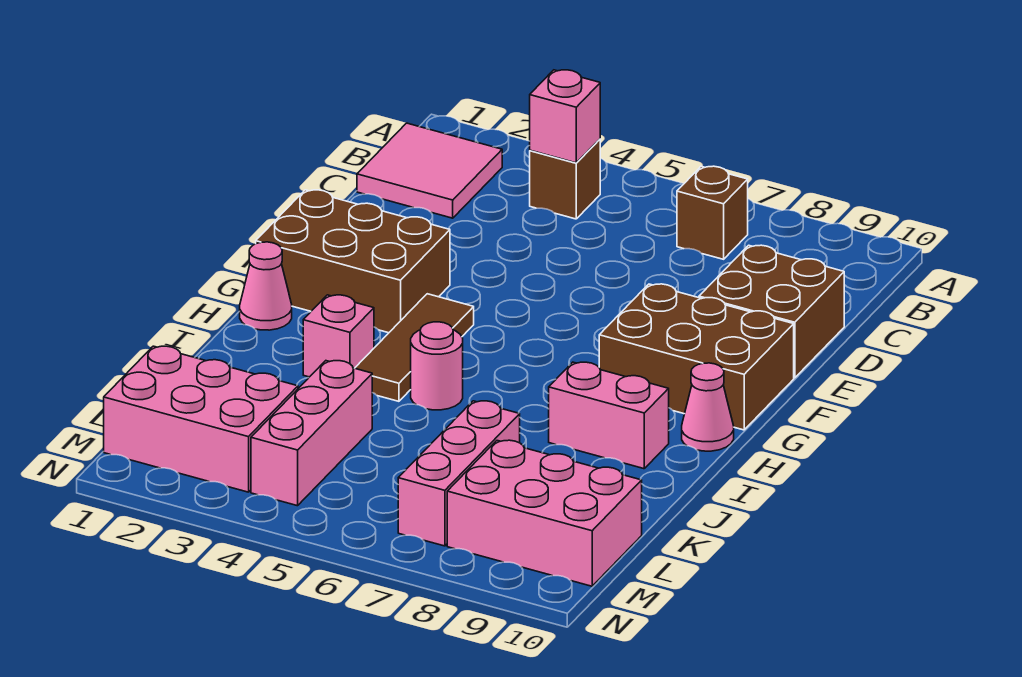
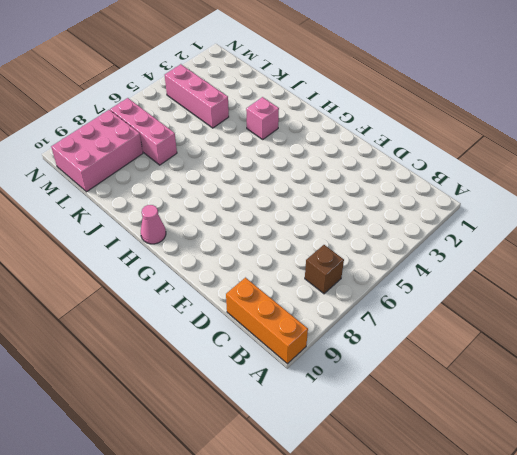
orange brick A10:C10 level 1 -> none
none -> pink tile B1:C2 level 1
none -> brown brick B4 level 1
none -> brown brick D9:E10 level 1

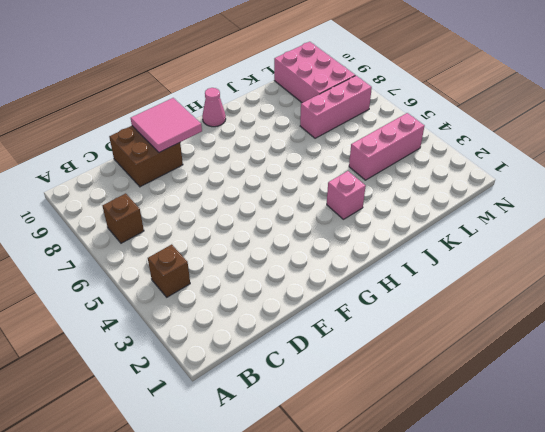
pink tile E9:F10 level 2 -> pink tile B1:C2 level 1
none -> brown brick F1:G3 level 1
none -> brown brick F8:G10 level 1
none -> brown tile G4:I4 level 1

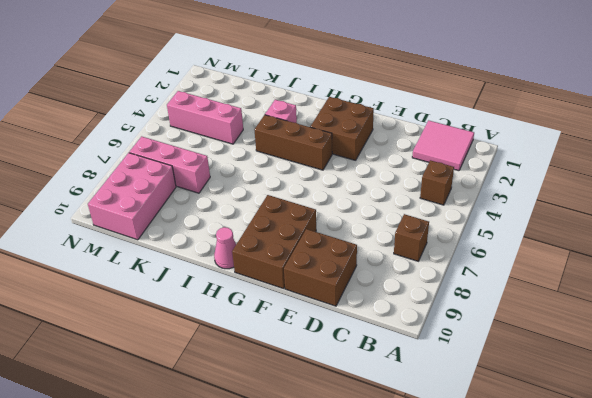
brown brick F2:G3 level 1 -> brown brick F1:G3 level 1
brown brick G4:I4 level 1 -> brown tile G4:I4 level 1
none -> pink cone H1 level 1
none -> pink round brick I5 level 1
none -> pink brick I8:I9 level 1

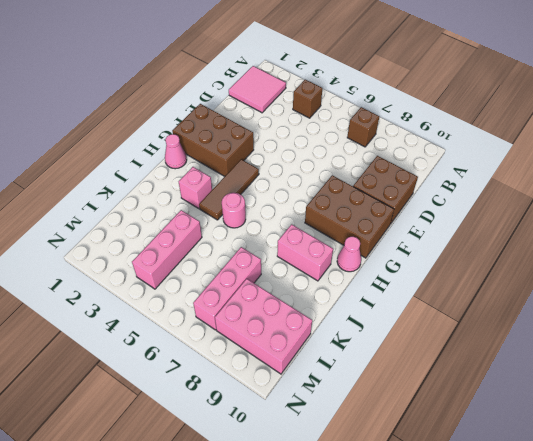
none -> pink brick L1:M3 level 1
none -> pink brick B4 level 2

